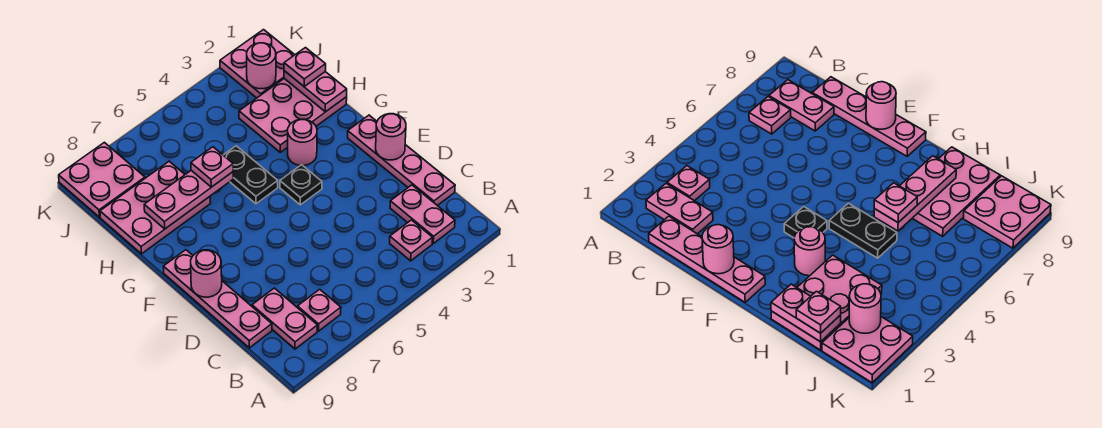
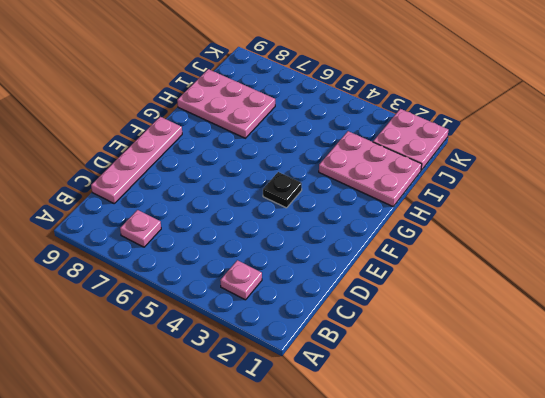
none -> pink plate B2:C2 level 1
none -> pink plate B8:C8 level 1
none -> pink plate C1:F1 level 1

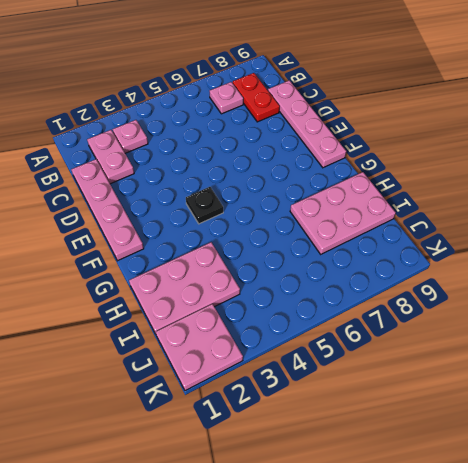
red plate B8:C8 level 1 -> pink plate B8:C8 level 1
none -> pink round brick G3 level 1
none -> black plate G5:H5 level 1
none -> pink plate J8:K9 level 1

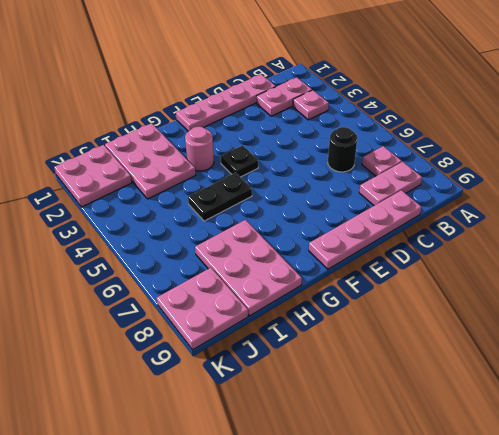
black round brick C6 level 1 -> none
none -> pink round brick E1 level 2
none -> pink round brick E9 level 2
none -> pink plate H1:I1 level 2

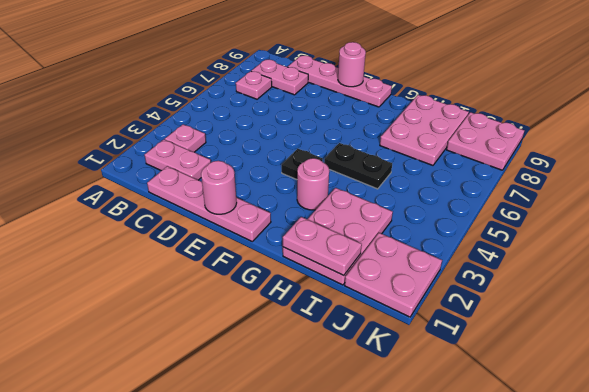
none -> pink plate H6:H8 level 2
none -> pink round brick J2 level 2
none -> pink plate H6 level 3

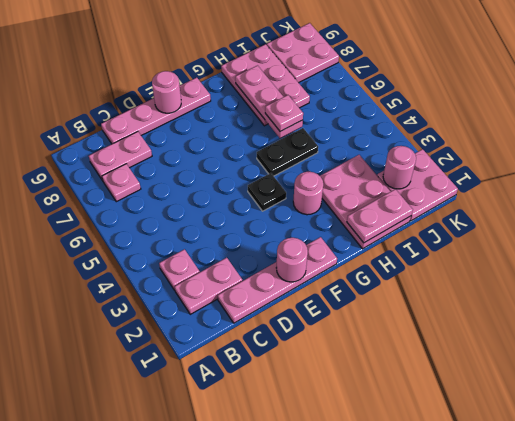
none -> pink plate I1 level 3

